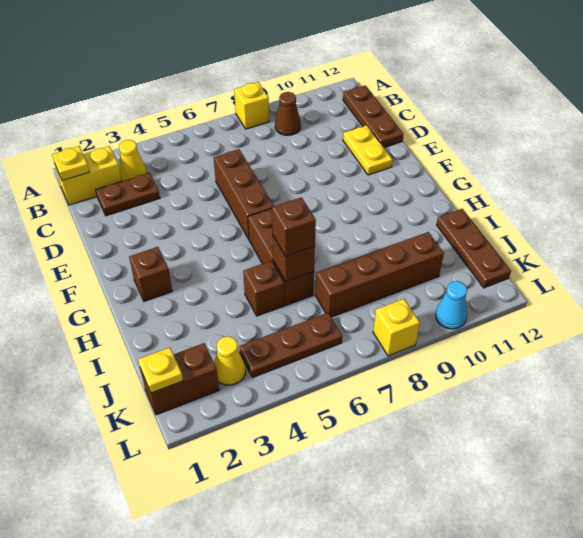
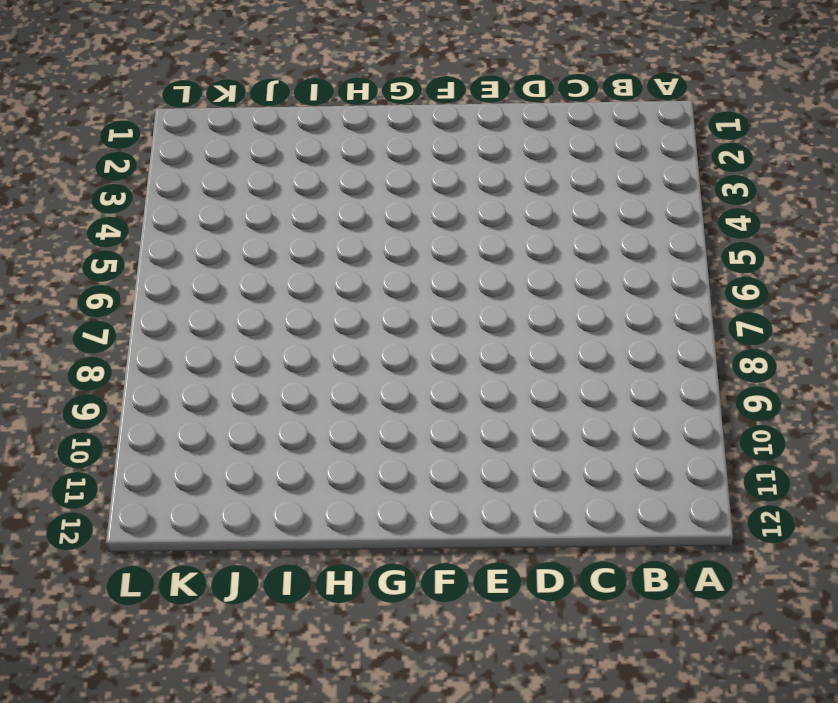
none -> yellow brick A8 level 1
none -> yellow brick B1:B2 level 1
none -> yellow cone B3 level 1

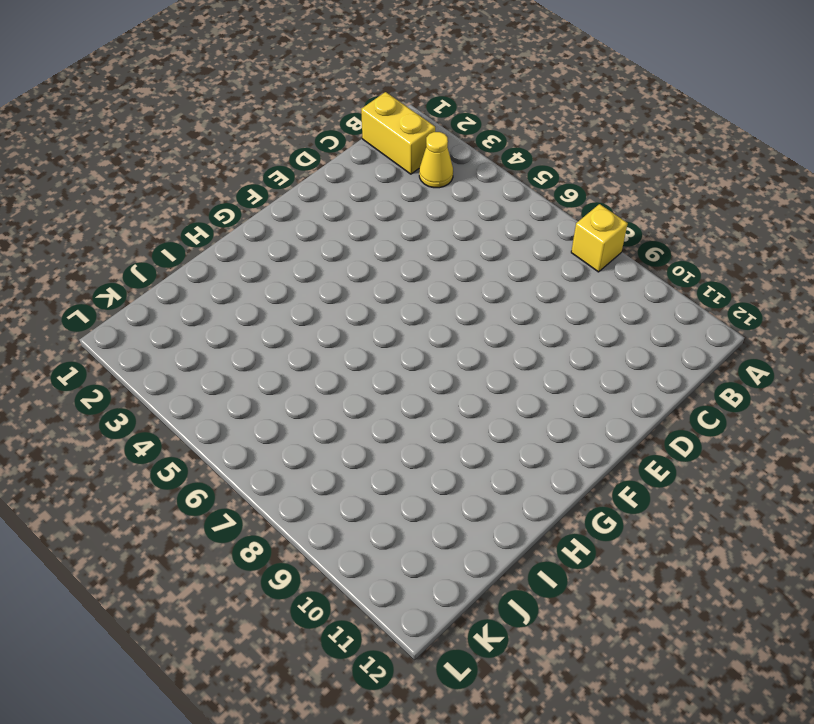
none -> brown cone B9 level 1
none -> brown plate B12:D12 level 1
none -> brown plate C2:C3 level 1

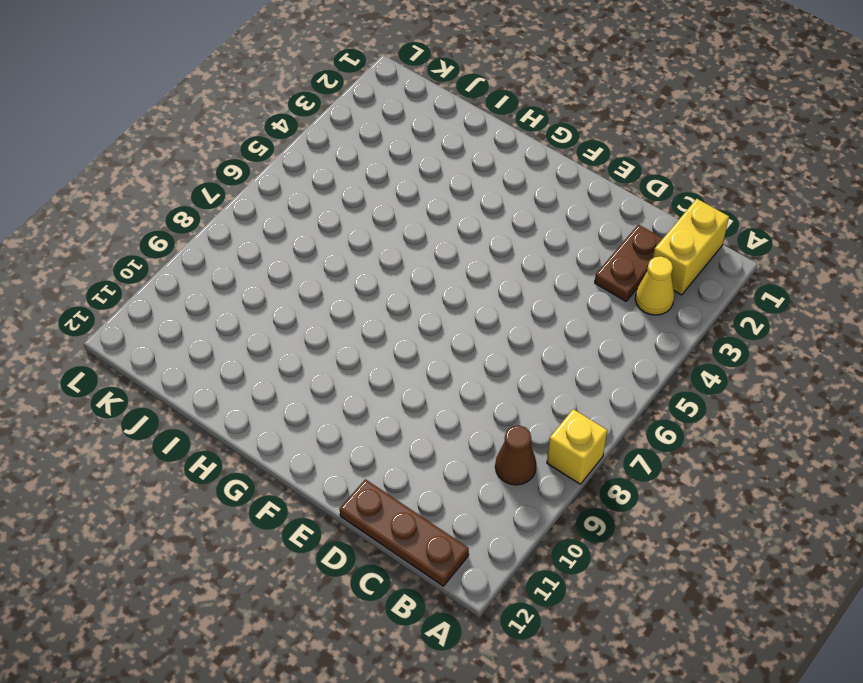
none -> brown brick D6:F6 level 1
none -> yellow plate D11:E11 level 1
none -> brown brick G2 level 1

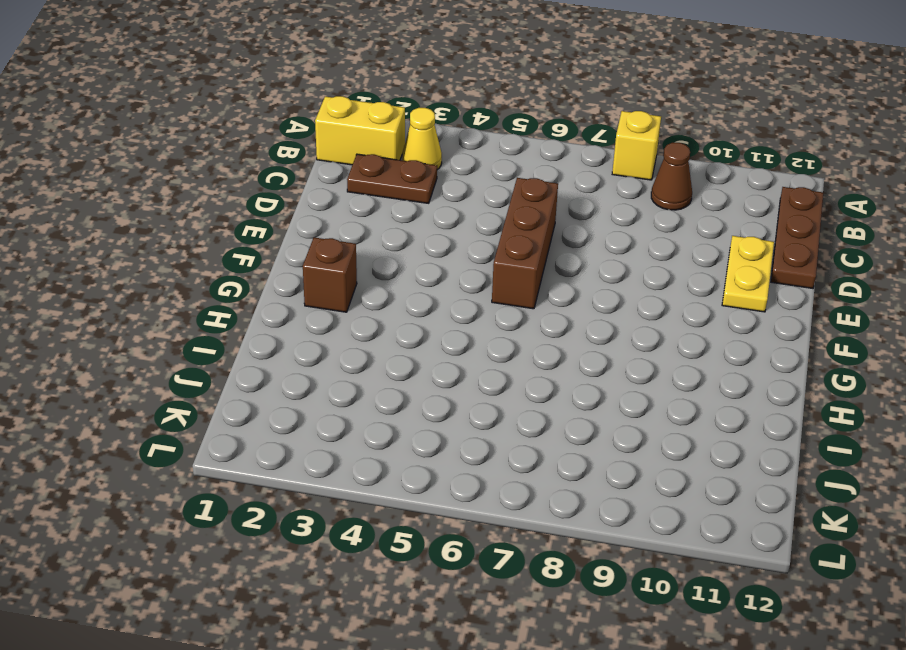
none -> brown brick G6:I6 level 1
none -> brown brick I5 level 1
none -> brown plate I12:K12 level 1

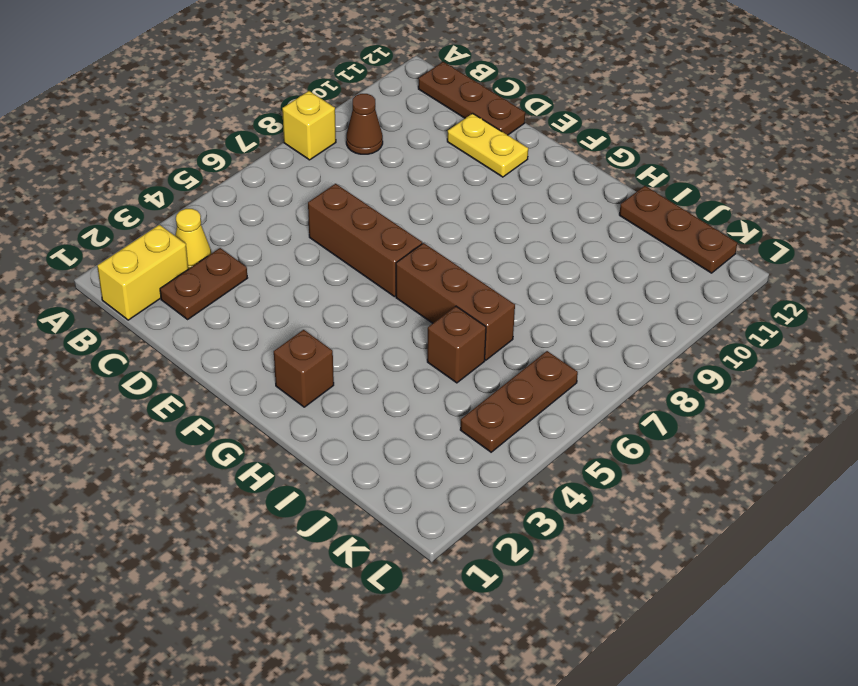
none -> brown brick J7:J10 level 1
none -> brown brick K1:K2 level 1
none -> yellow cone K3 level 1

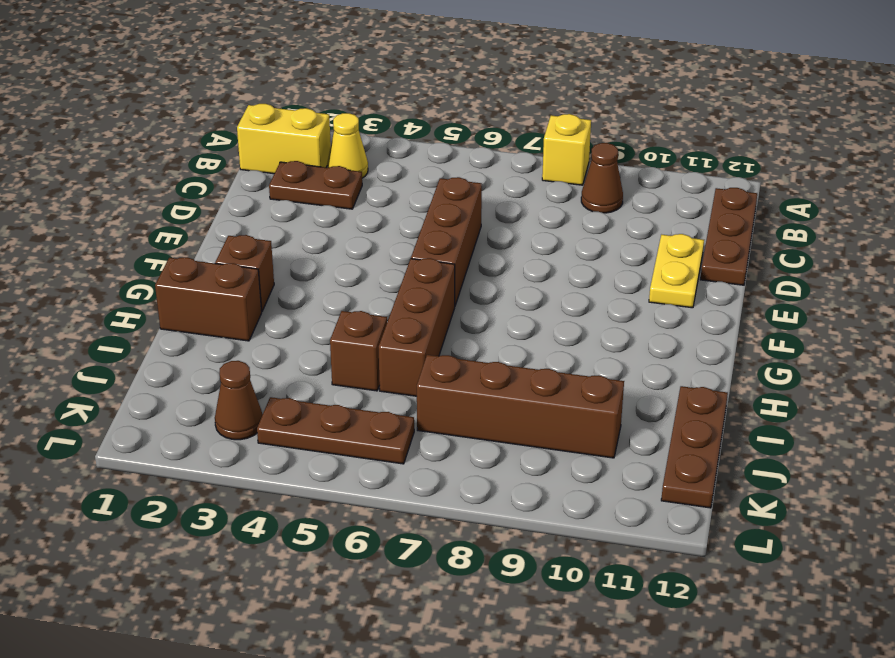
brown brick H1:H2 level 1 -> brown brick K1:K2 level 1
brown cone K3 level 1 -> yellow cone K3 level 1
none -> yellow brick L8 level 1
none -> cyan cone L10 level 1
none -> yellow plate B1 level 2

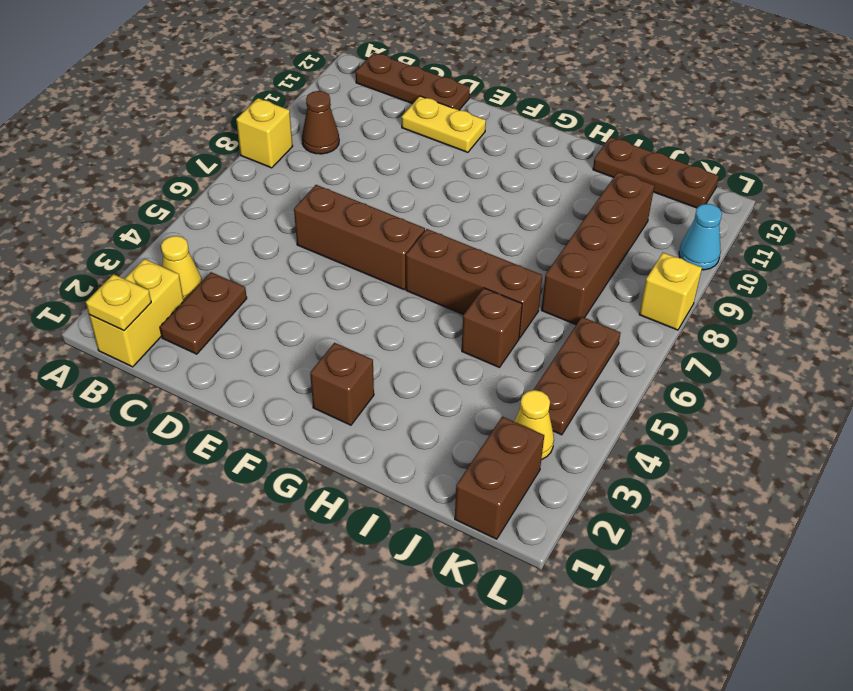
none -> brown brick I6 level 2
none -> yellow plate K1 level 2
none -> brown brick I6 level 3

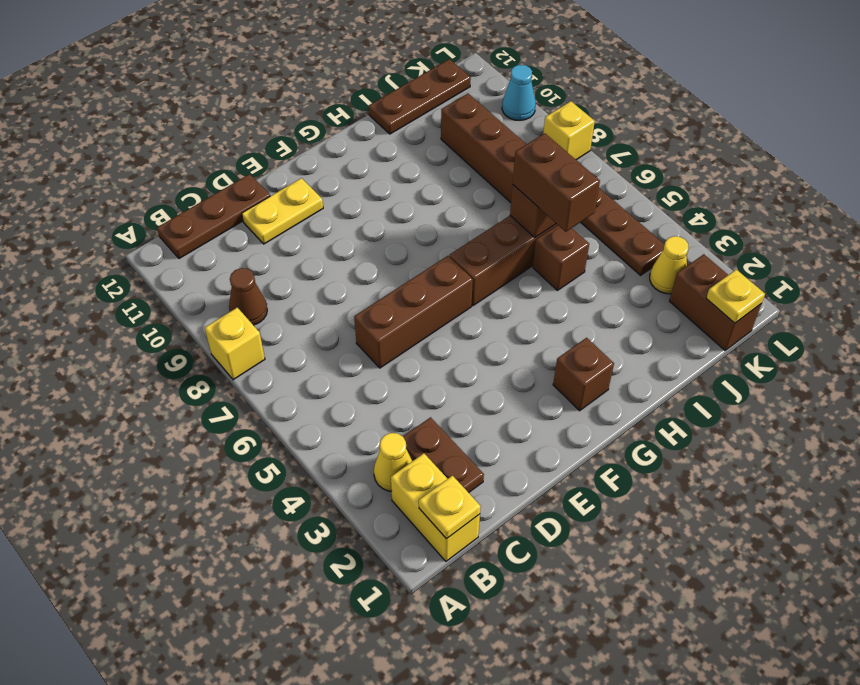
brown brick I5:I6 level 3 -> brown brick I6 level 3

